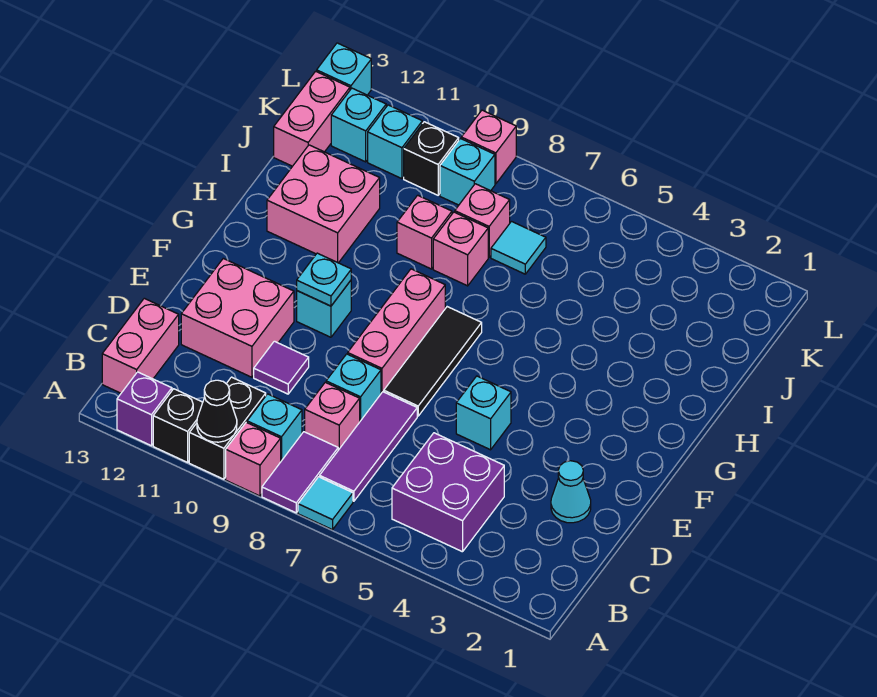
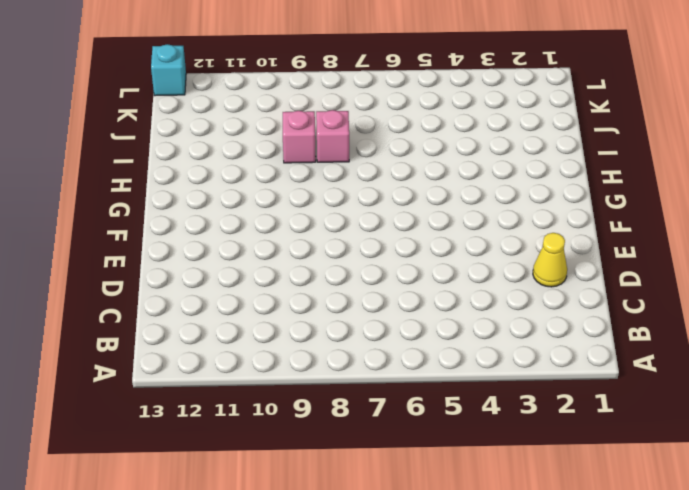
yellow cone D2 level 1 -> cyan cone D2 level 1
none -> cyan tile A7 level 1
none -> purple tile A8:B8 level 1
none -> pink brick A9 level 1
none -> black brick A10:B10 level 1

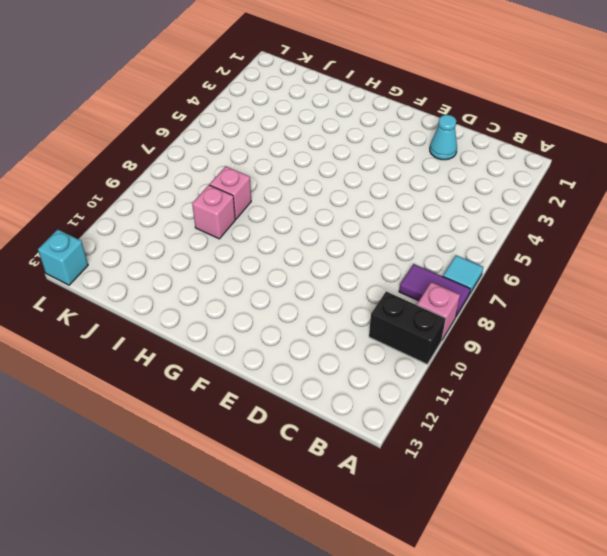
none -> black brick A11 level 1
none -> purple brick A12 level 1
none -> purple brick B4:C5 level 1
none -> purple tile B7:D7 level 1

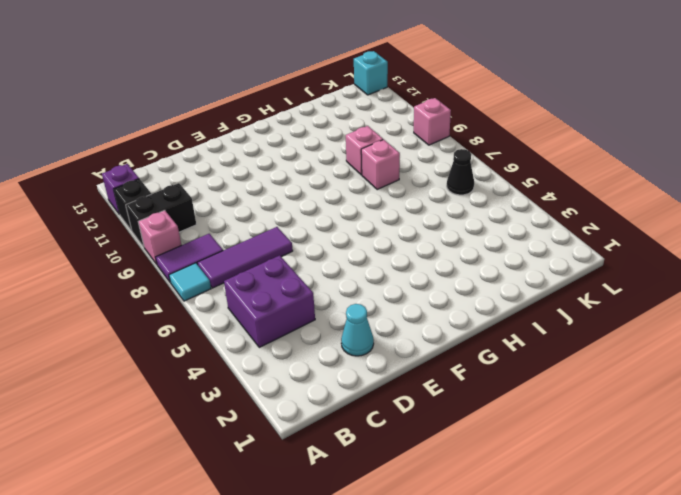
black cone K6 level 1 -> black cone A10 level 2
none -> cyan brick B9 level 1
none -> pink brick B13:C13 level 1
none -> pink brick C8 level 1
none -> cyan brick D8 level 1

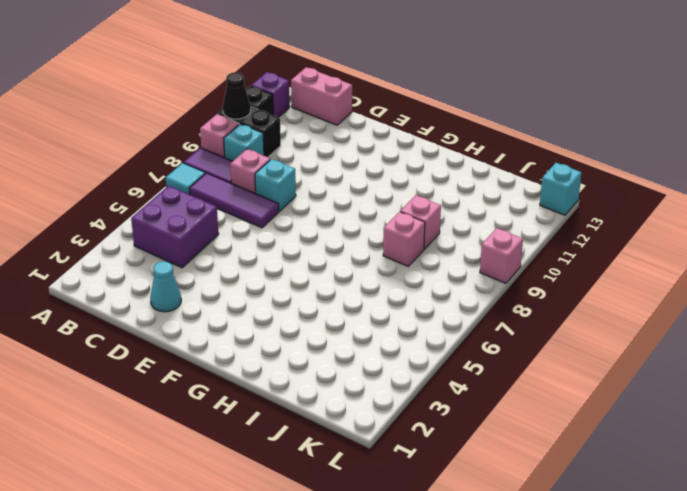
none -> purple tile D10 level 1
none -> pink brick D11:E12 level 1
none -> cyan brick E5 level 1
none -> black tile E7:G7 level 1

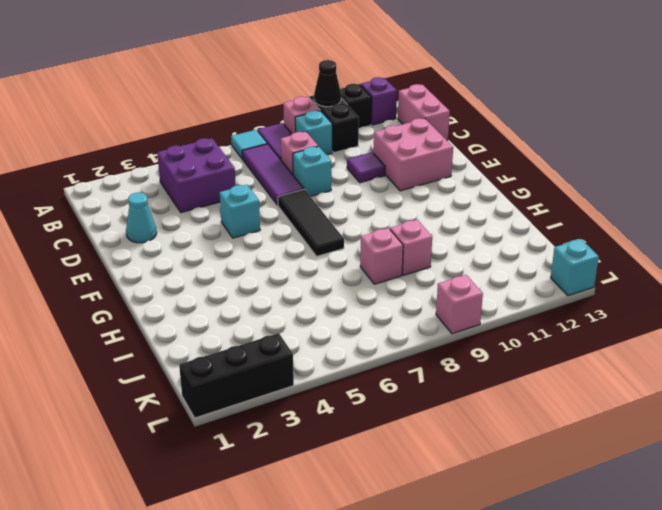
black brick L1:L3 level 1 -> none
none -> pink brick E8:G8 level 1
none -> cyan brick F10 level 1
none -> pink brick H11:I12 level 1
none -> cyan tile J7 level 1

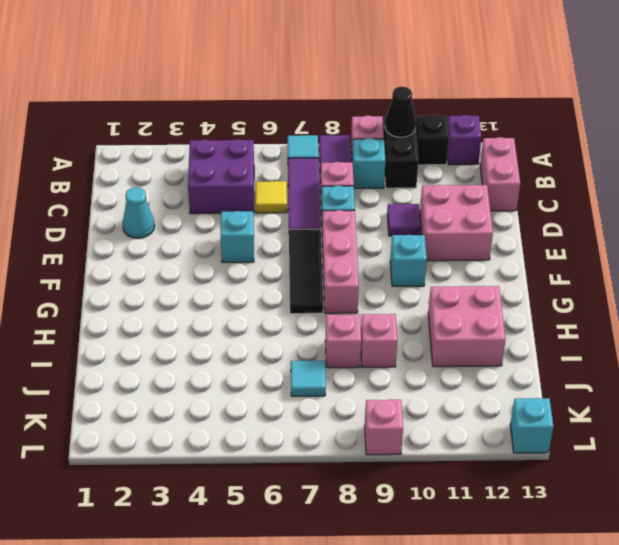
yellow tile C6 level 1 -> none
none -> pink brick J8 level 1
none -> pink brick J13:K13 level 1
none -> cyan brick K9 level 1
none -> black brick K10 level 1

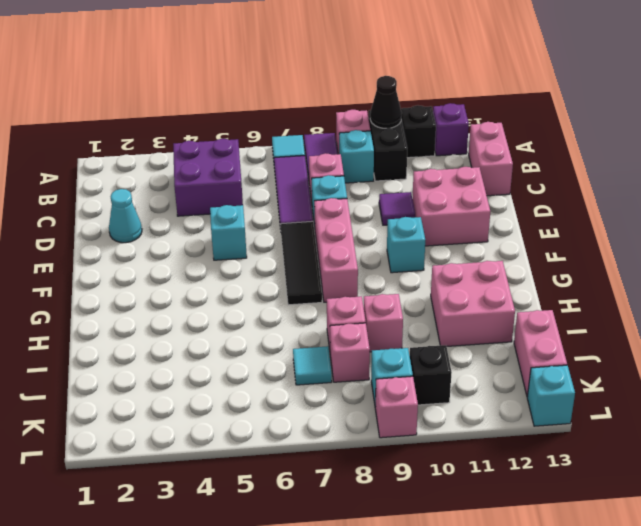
none -> cyan brick K11 level 1
none -> cyan brick K12 level 1
none -> cyan plate F10 level 2

